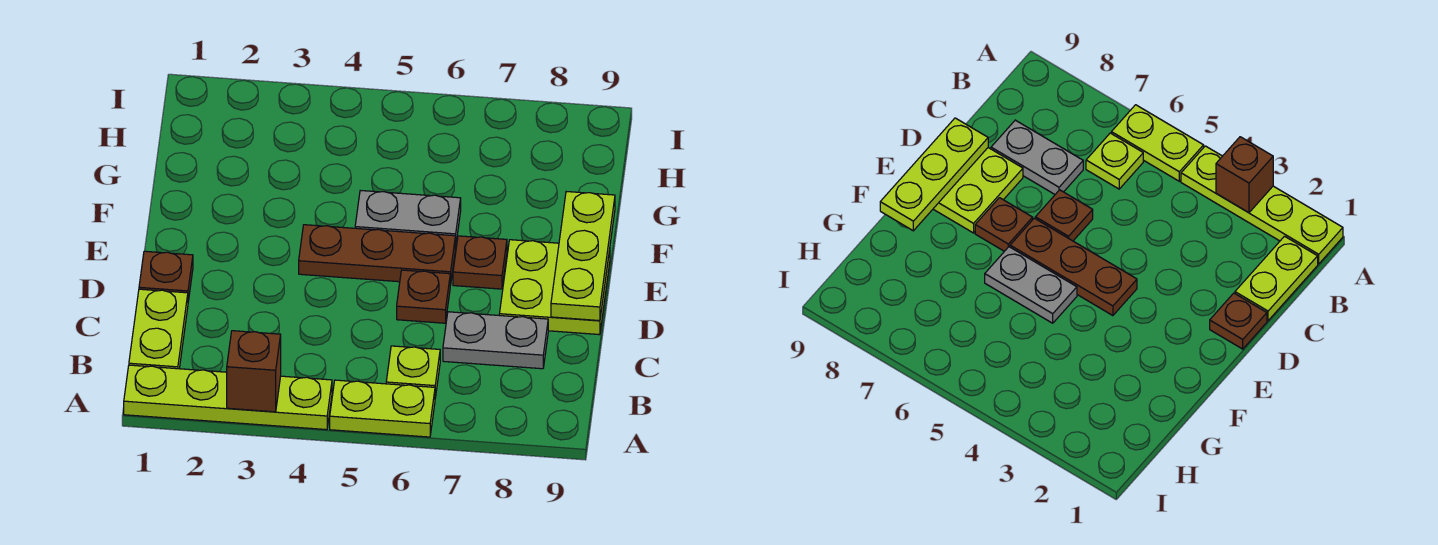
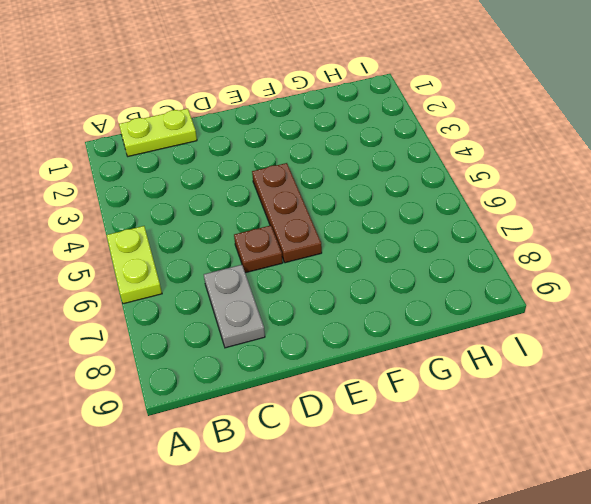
none -> lime plate A1:A4 level 1
none -> lime plate B6 level 1
none -> brown plate D1 level 1

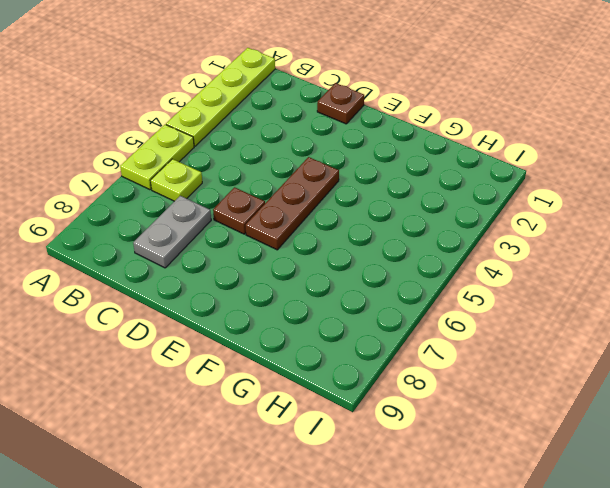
none -> lime plate B1:C1 level 1
none -> lime plate D8:E9 level 1
none -> brown plate E7 level 1

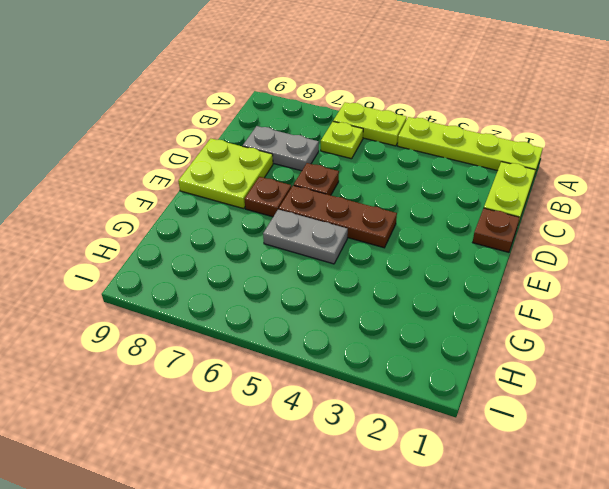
none -> brown brick A3 level 2
none -> lime plate D9:F9 level 2

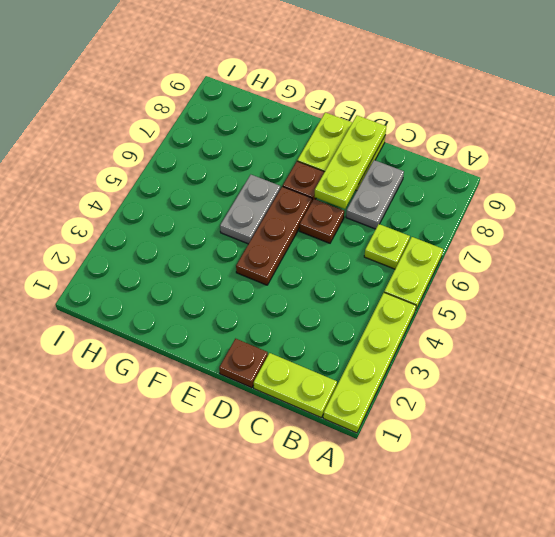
lime plate D7:D9 level 2 -> lime plate D9:F9 level 2
none -> brown brick A3 level 2

